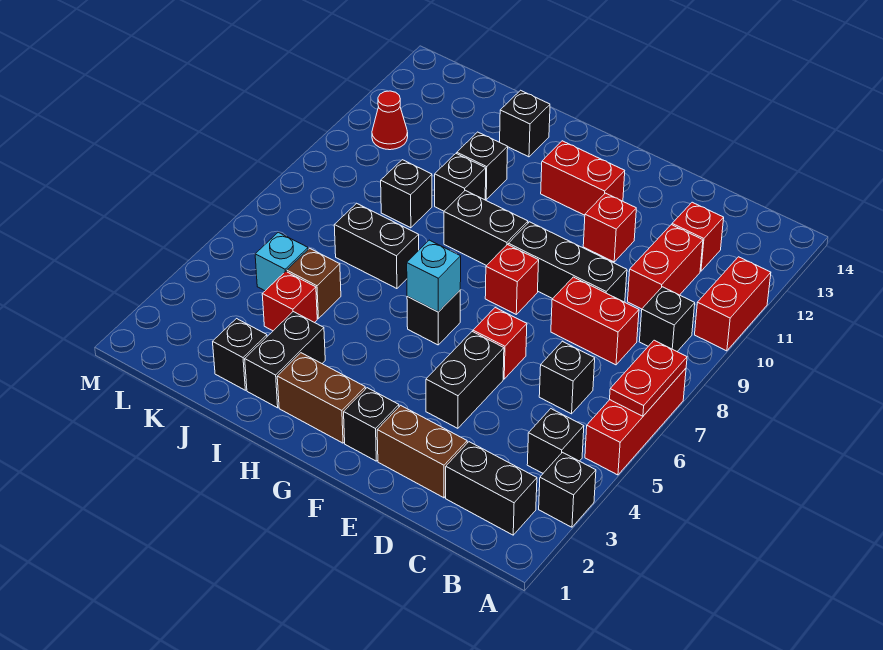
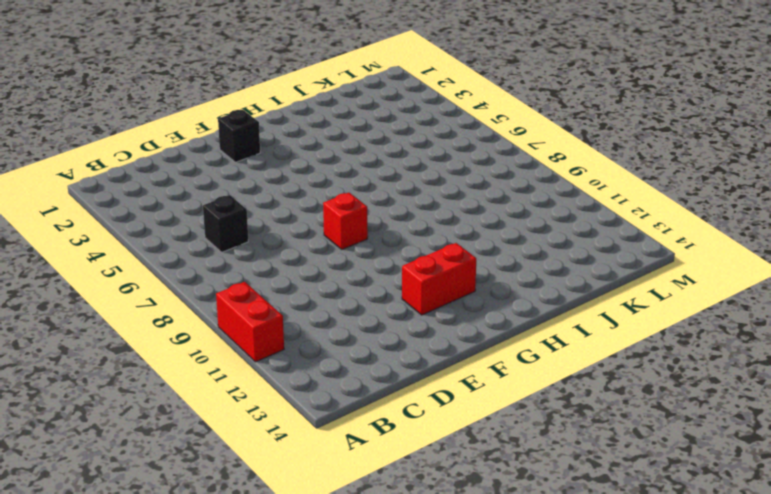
none -> black brick A3 level 1
none -> red brick A5:A7 level 1
none -> black brick B2:C2 level 1
none -> black brick B4 level 1

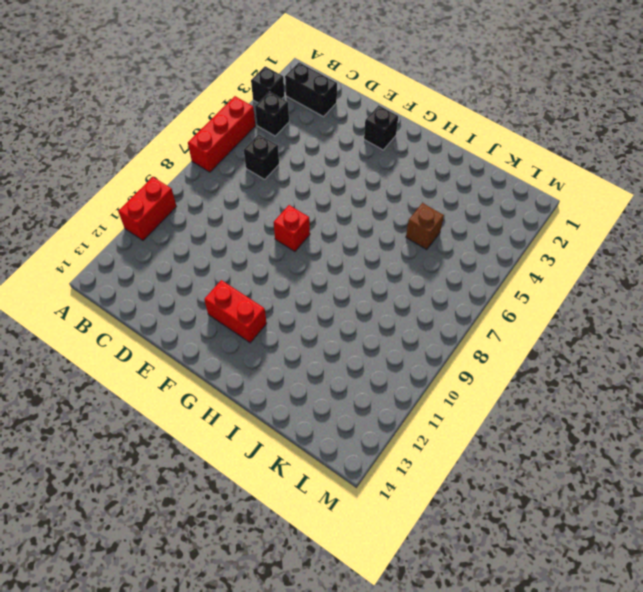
none -> black brick B9 level 1
none -> red brick C8:D8 level 1
none -> red brick C10:C11 level 1
none -> red brick C12 level 1

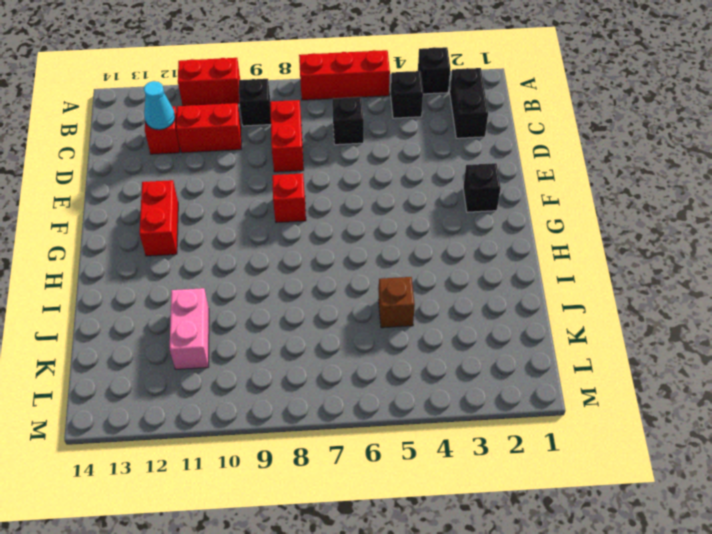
cyan cone C12 level 2 -> none
pink brick J11:K11 level 1 -> none
none -> brown brick D2:E2 level 1
none -> black brick D9:F9 level 1
none -> black brick E4:E5 level 1
none -> red brick E6 level 1

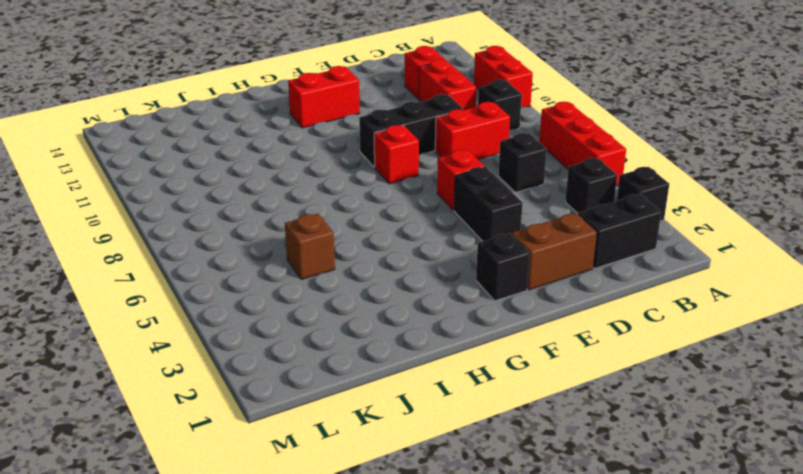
none -> red brick E11 level 1
none -> brown brick G2:H2 level 1
none -> black brick G6 level 1
none -> black brick G9:H9 level 1

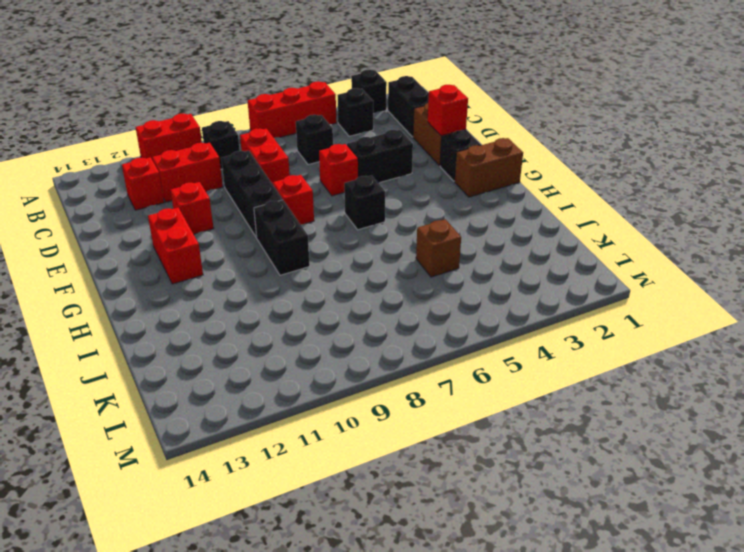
red brick E2 level 2 -> red brick J4 level 1
brown brick G1:G2 level 1 -> brown brick G2:H2 level 1
none -> black brick I2:I3 level 1
none -> black brick I7:J7 level 1
none -> black brick I10 level 1
none -> black brick I11 level 1

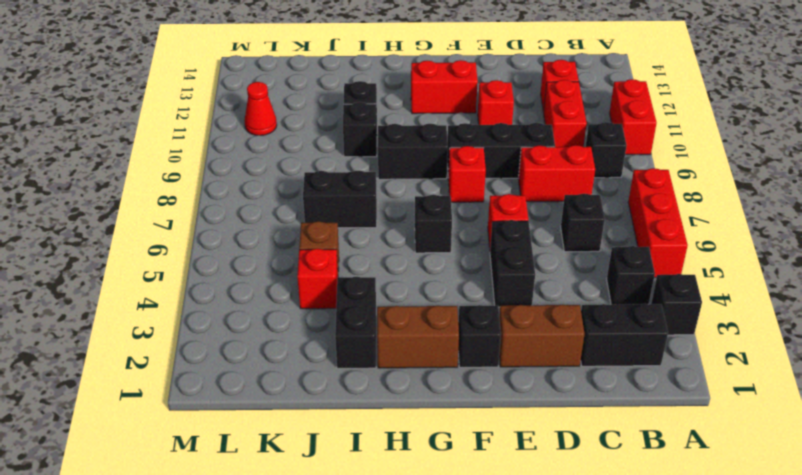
none -> black brick I13 level 1
none -> black brick J2 level 1
none -> black brick J9 level 1
none -> cyan brick K5 level 1

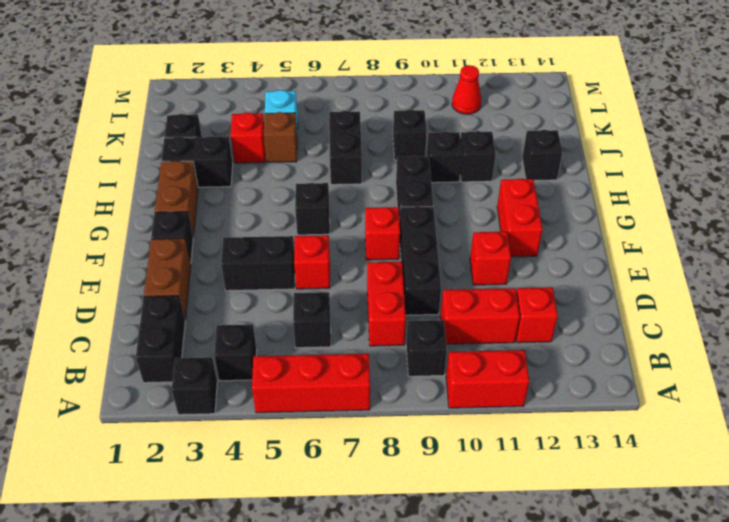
none -> red plate A6:A7 level 2
none -> cyan brick G6 level 2

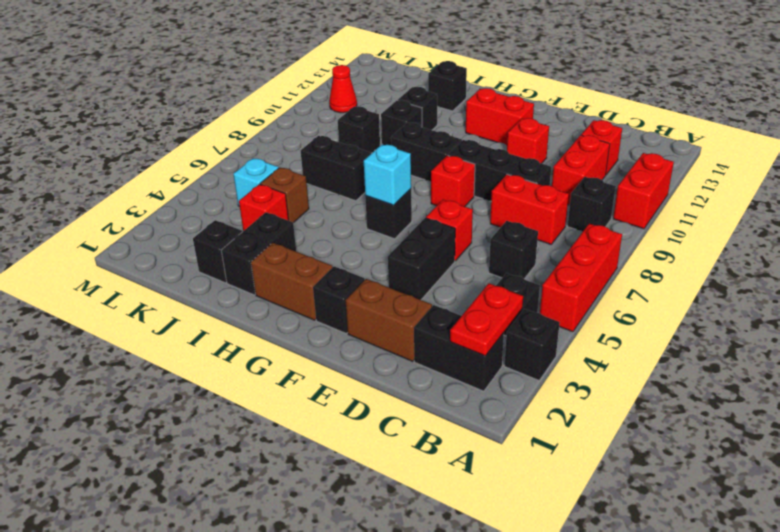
red plate B2:B3 level 2 -> red plate A6:A7 level 2

